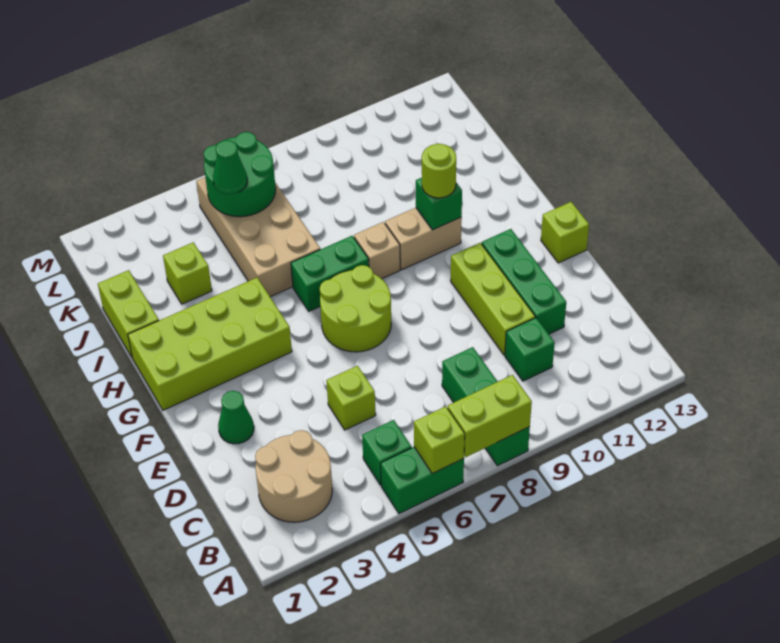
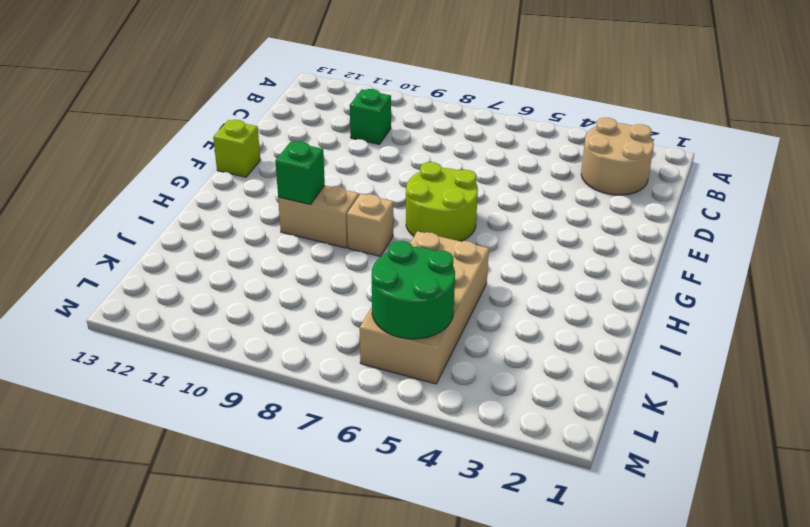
none -> green brick A5:A6 level 1
none -> green brick A8:C8 level 1
none -> green brick B5 level 1

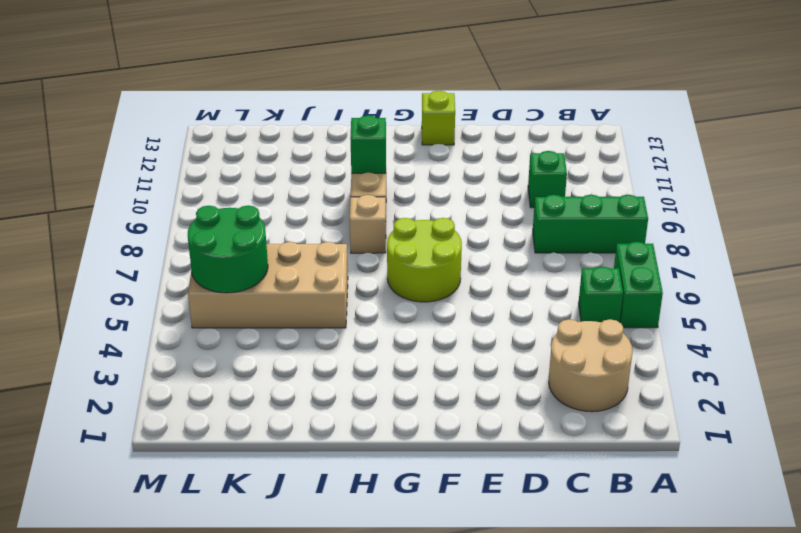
none -> lime brick D5 level 1
none -> lime brick D10:F10 level 1
none -> green brick D11:F11 level 1

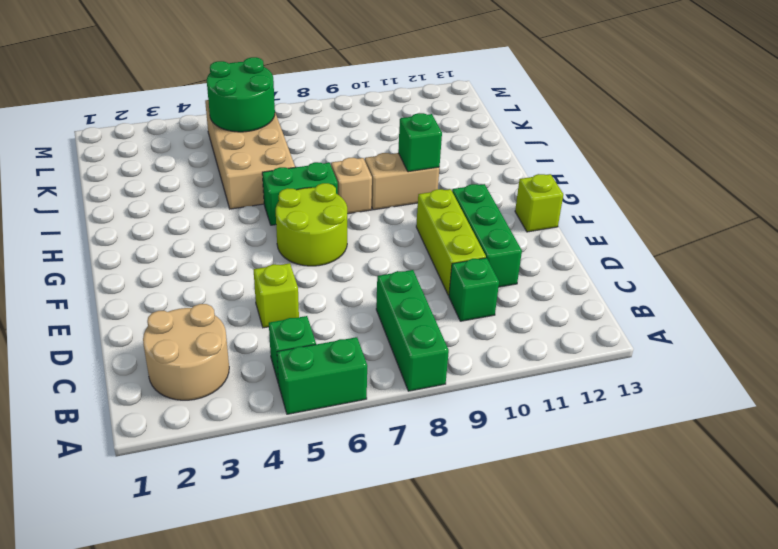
none -> green cone E2 level 1
none -> lime brick G1:H4 level 1
none -> lime brick I1:J1 level 1

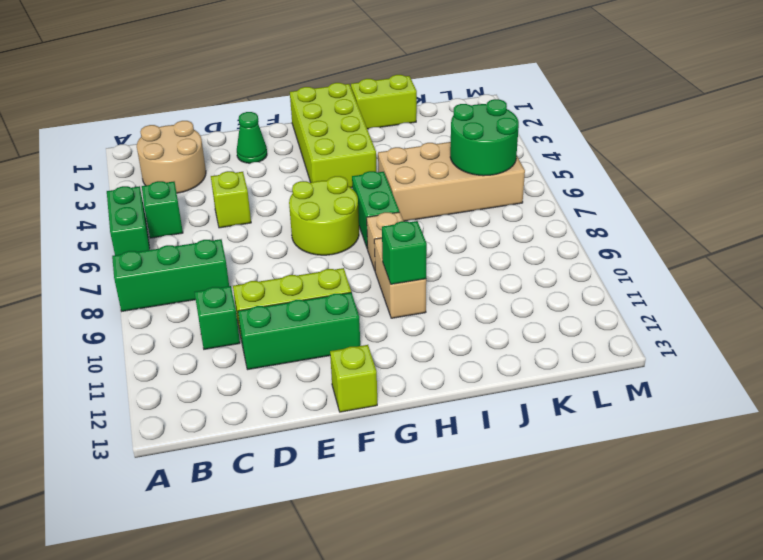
none -> lime brick J3 level 1
none -> lime brick A6 level 2
none -> lime brick A7:A8 level 2

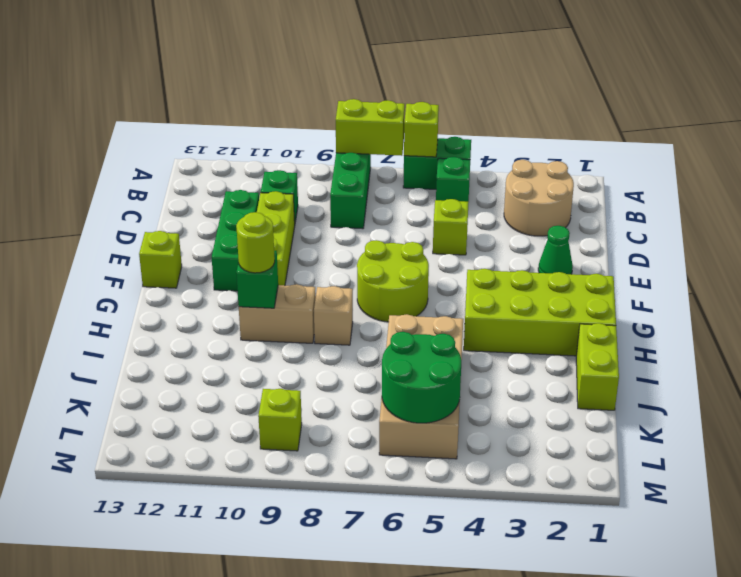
lime brick L9 level 1 -> lime brick J3 level 1
none -> green brick H6:H7 level 1
none -> green cone K5 level 3

